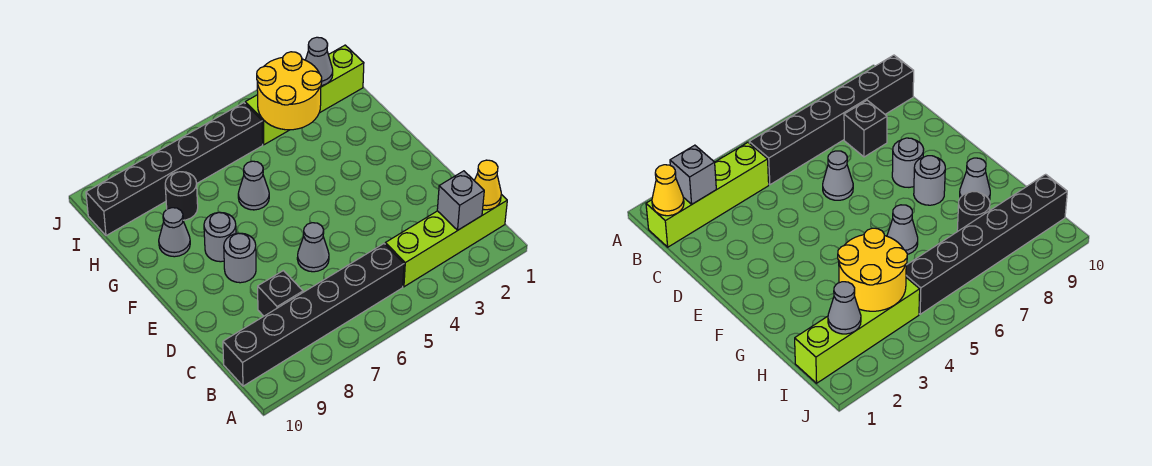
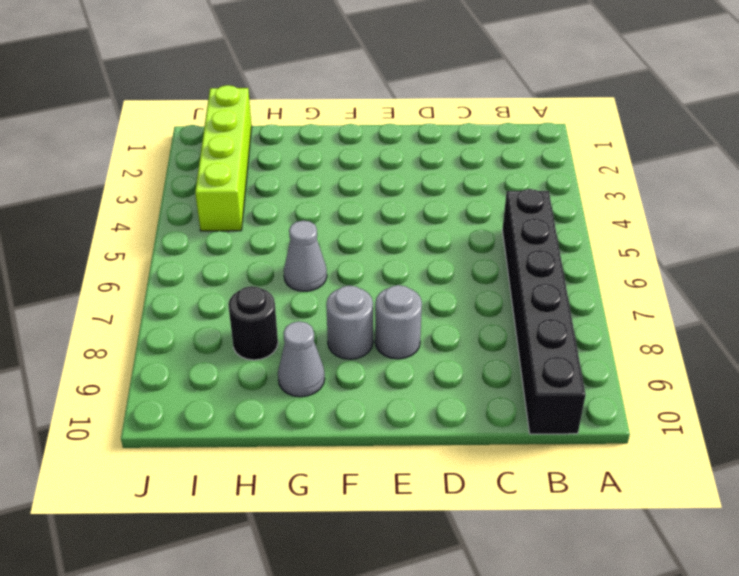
none -> lime brick B1:B4 level 1
none -> black brick C8 level 1
none -> grey cone D6 level 1

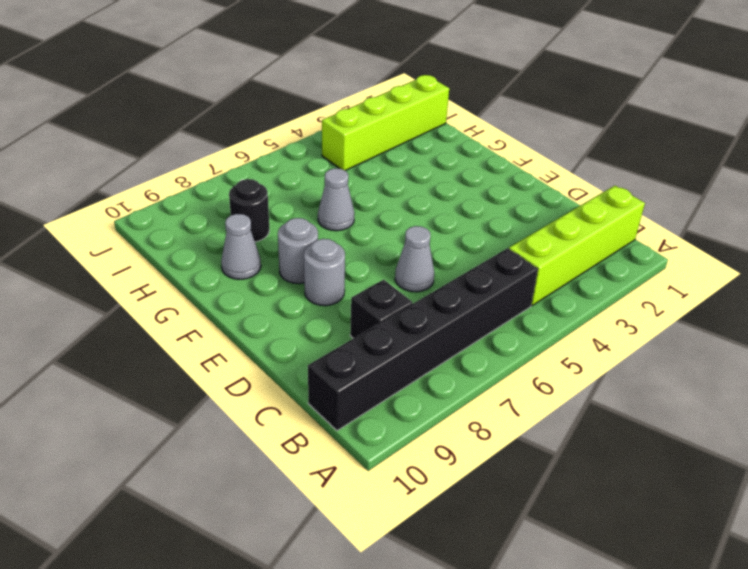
none -> black brick I5:I10 level 1
none -> yellow cone B1 level 2
none -> grey brick B2 level 2

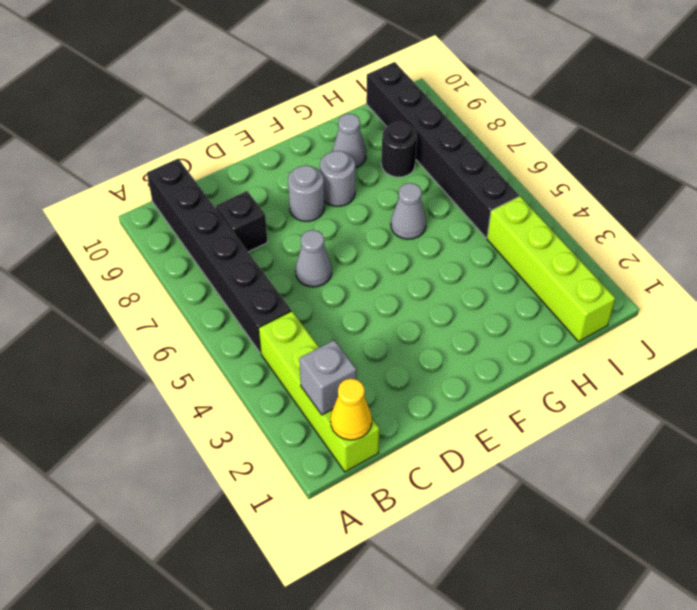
none -> yellow round brick H3:I4 level 2
none -> grey cone I2 level 2

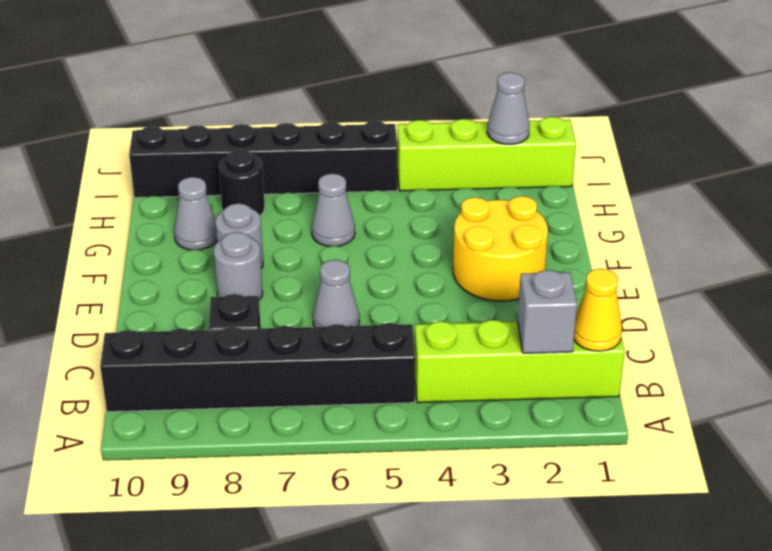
yellow round brick E2:F3 level 1 -> yellow round brick H3:I4 level 2

